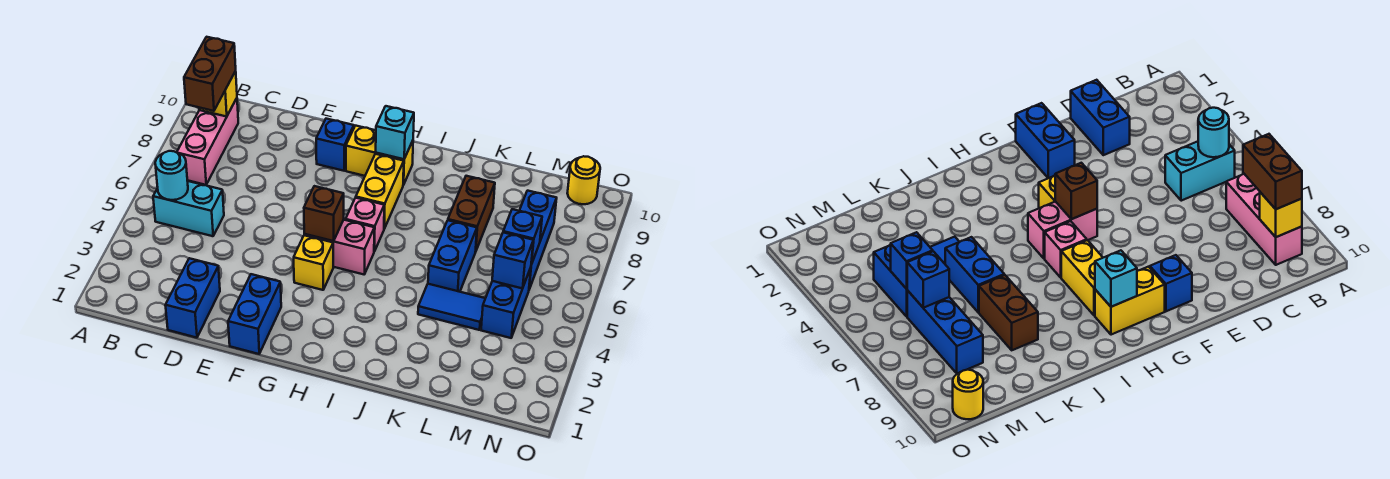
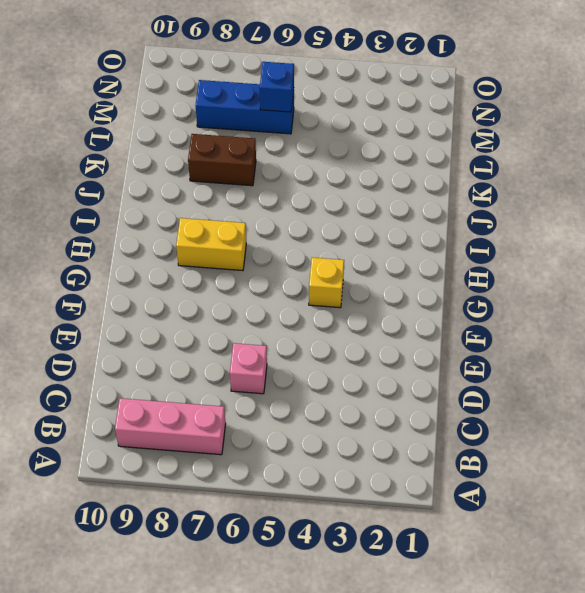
pink brick D6 level 1 -> pink brick H6 level 1
none -> cyan brick B5:C5 level 1
none -> blue brick D1:D2 level 1
none -> blue brick F1:F2 level 1

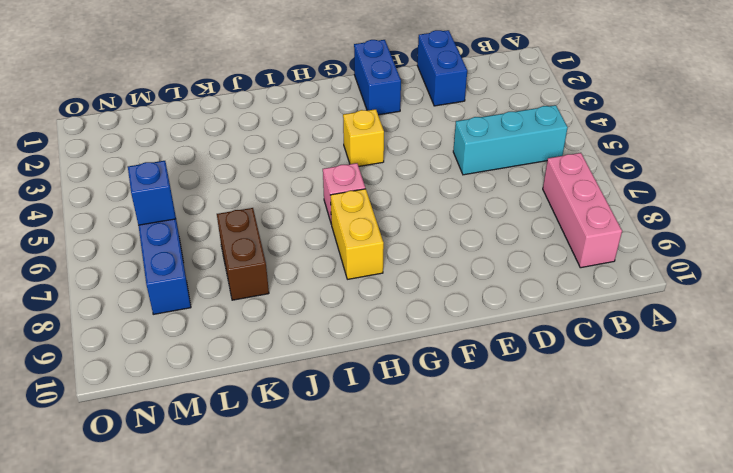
cyan brick B5:D5 level 1 -> cyan brick B5:C5 level 1
none -> blue brick F9 level 1
none -> pink brick G5:H5 level 1
none -> yellow brick G9:H9 level 1

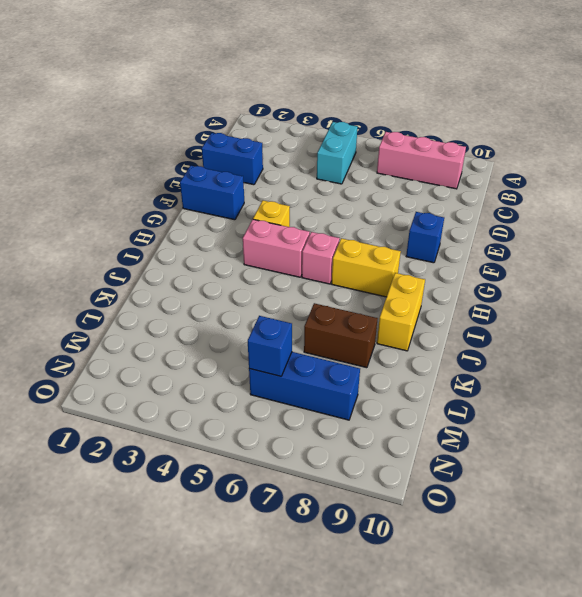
pink brick H4:H5 level 1 -> pink brick G5:H5 level 1
yellow brick I9:J9 level 1 -> yellow brick G9:H9 level 1
none -> blue tile K4:L4 level 1
none -> blue brick K5:K6 level 1
none -> blue brick M4:M5 level 1

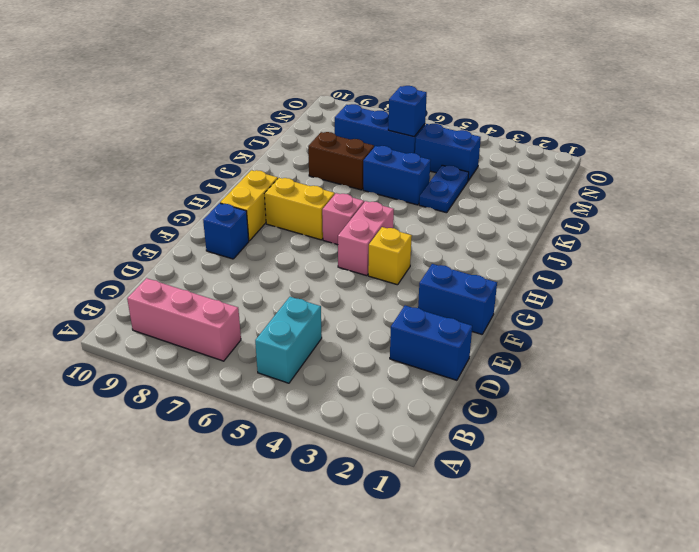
blue plate K4:L4 level 1 -> blue tile K4:L4 level 1
none -> yellow round brick N10 level 1
none -> cyan round brick B5 level 2
none -> yellow brick B9 level 2

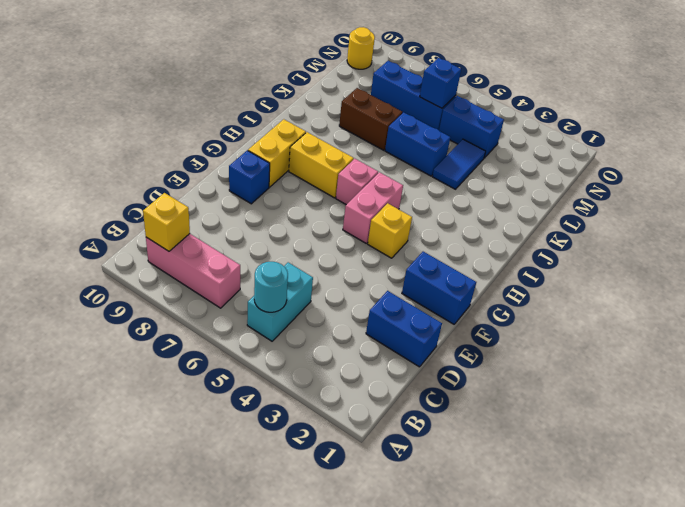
none -> brown brick G5 level 2
none -> cyan brick H9 level 2
none -> blue brick M5 level 2

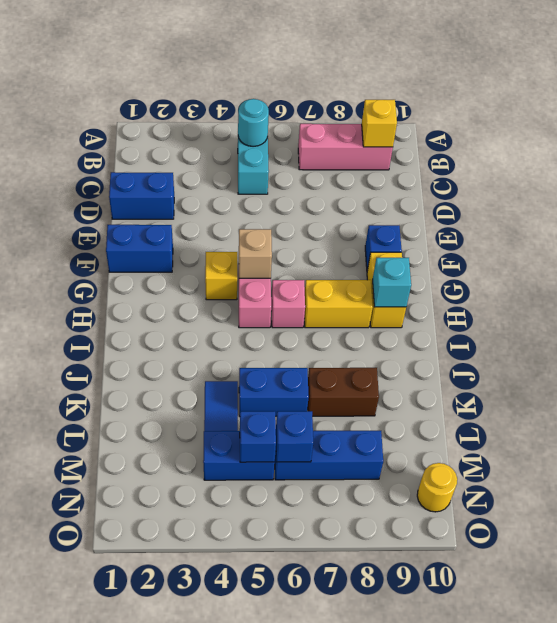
tan brick G5 level 2 -> brown brick G5 level 2
none -> brown brick B8:B9 level 3

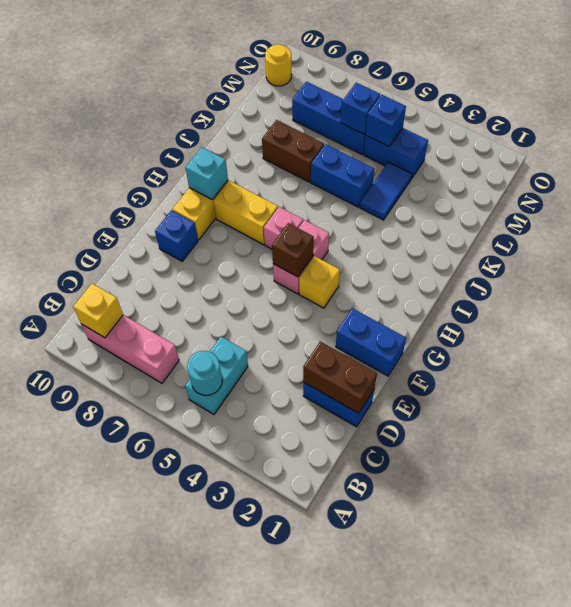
brown brick D1:D2 level 2 -> brown brick B8:B9 level 3

